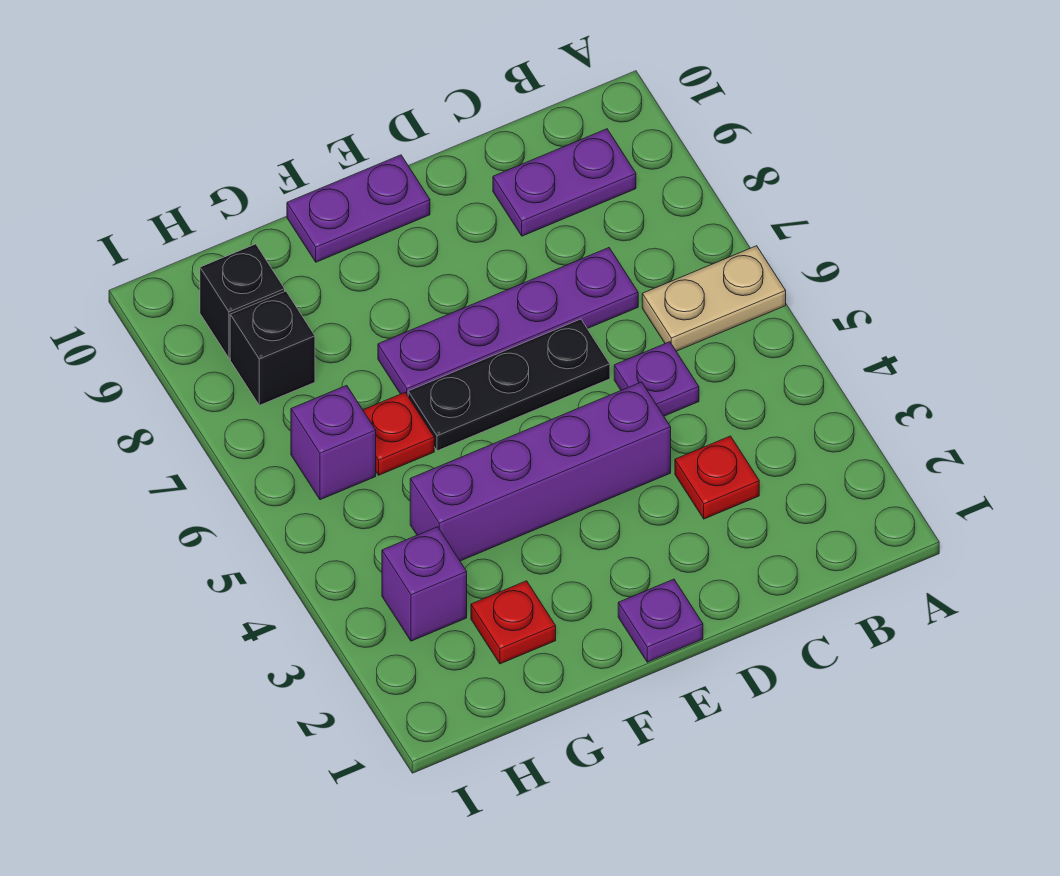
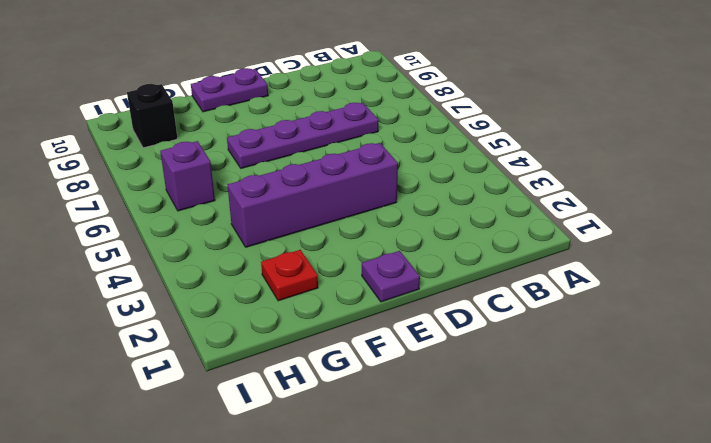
none -> tan plate A6:B6 level 1
none -> purple plate B9:C9 level 1
none -> red plate C3 level 1

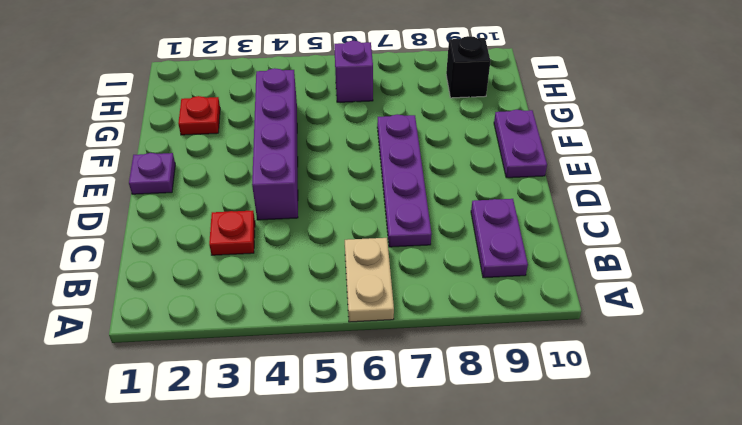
none -> purple plate C5 level 1
none -> black plate D6:F6 level 1
none -> red plate G6 level 1

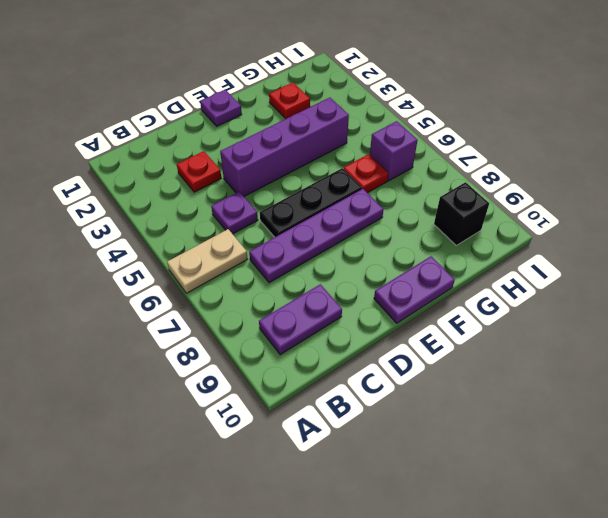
none -> purple brick H3 level 1
none -> black brick H8 level 1

